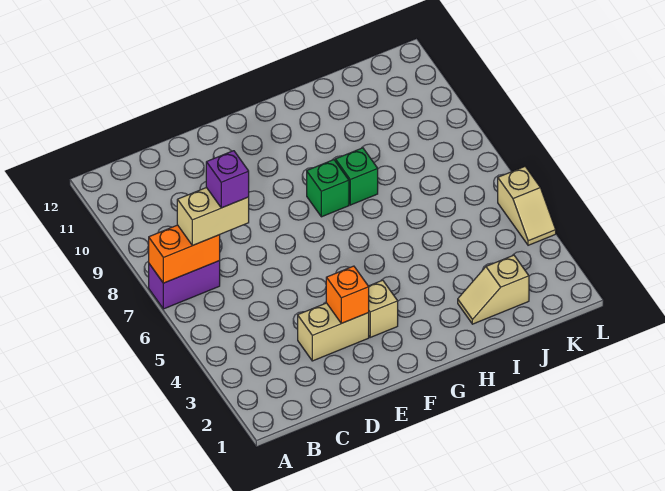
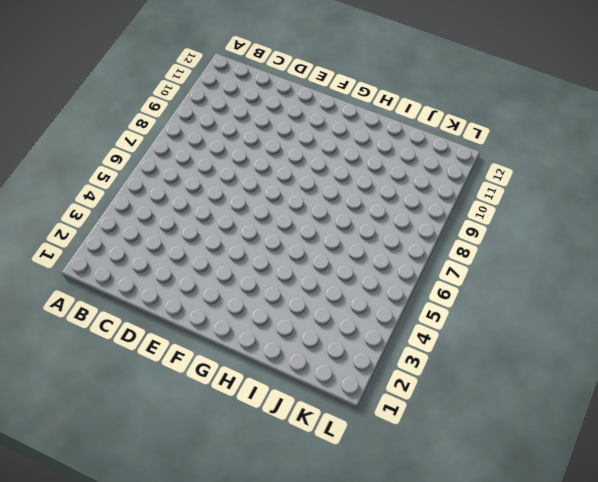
none -> purple brick A7:B7 level 1
none -> tan brick D3:E3 level 1

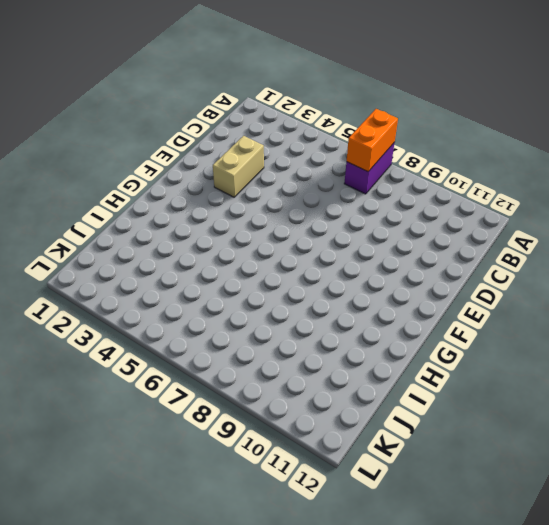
none -> tan brick F3 level 1
none -> green brick G8 level 1

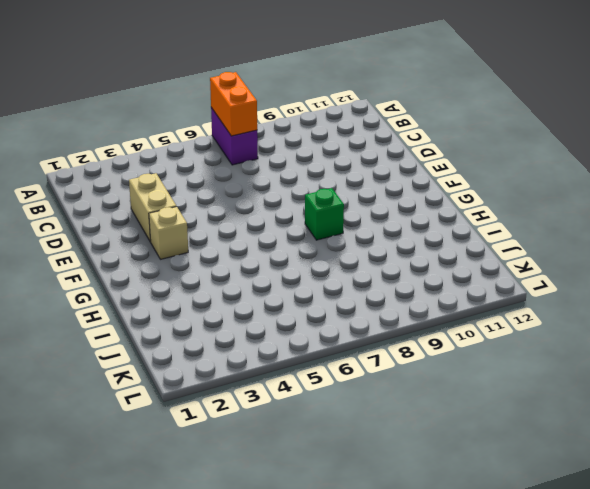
none -> green brick H8 level 1
none -> tan slope I2:J2 level 1 top J

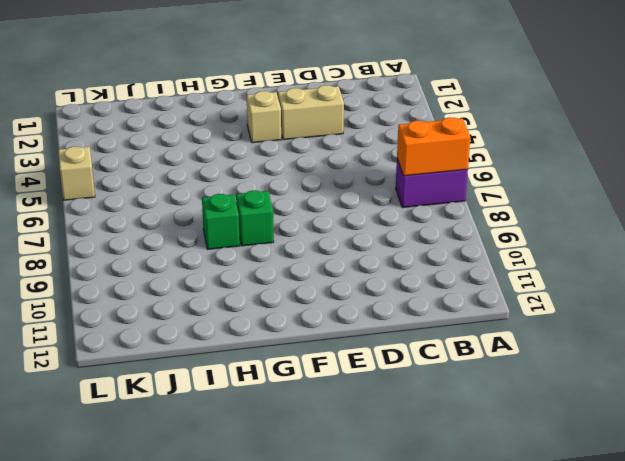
none -> tan slope I2:J2 level 1 top J
none -> orange brick E3 level 2

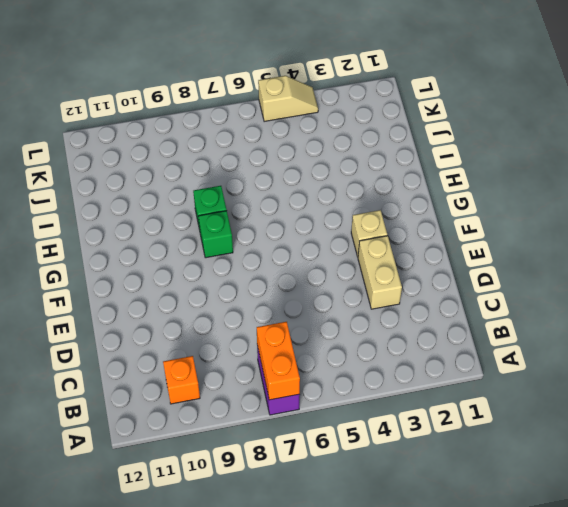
orange brick B10 level 1 -> orange brick E3 level 2
none -> tan slope I2:J2 level 1 top J
none -> tan brick B7:C7 level 3

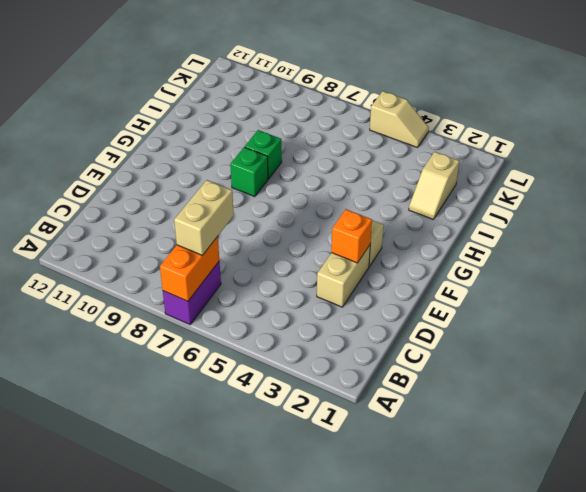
none -> purple brick C7 level 4

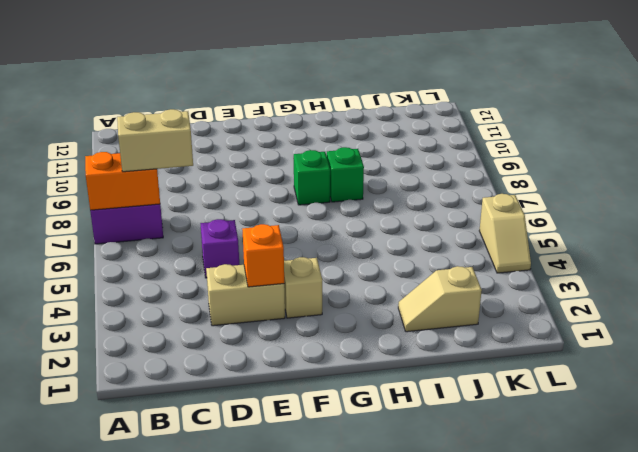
purple brick D5 level 1 -> purple brick C7 level 4

